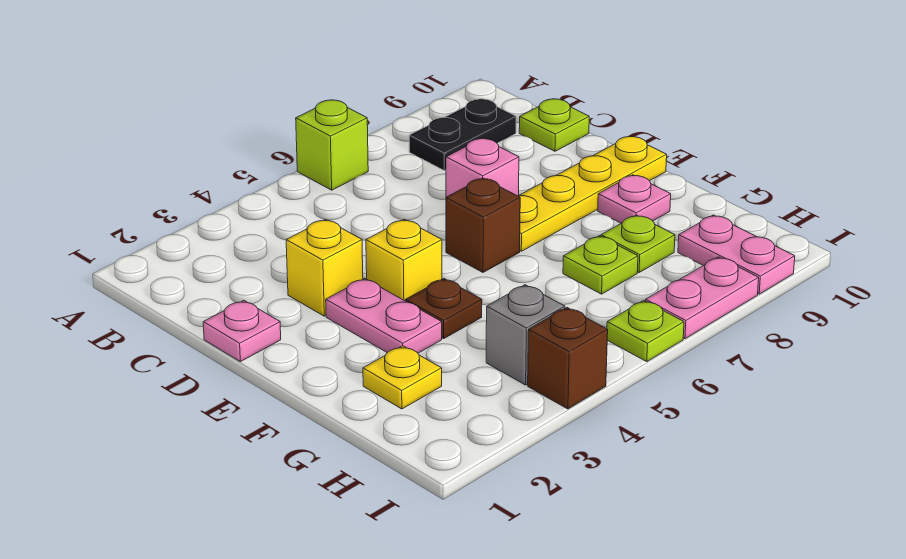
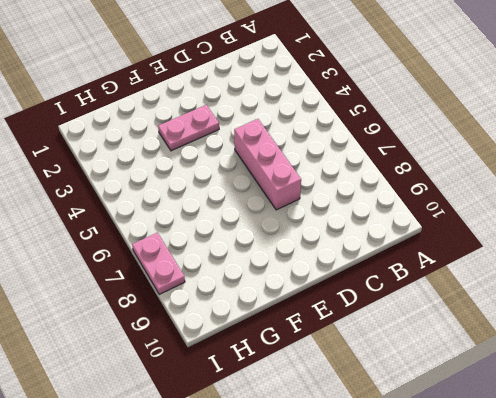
pink brick D5:D7 level 1 -> pink brick D7 level 1
none -> lime brick A6 level 1
none -> black plate B8:B9 level 1
none -> lime plate C10 level 1

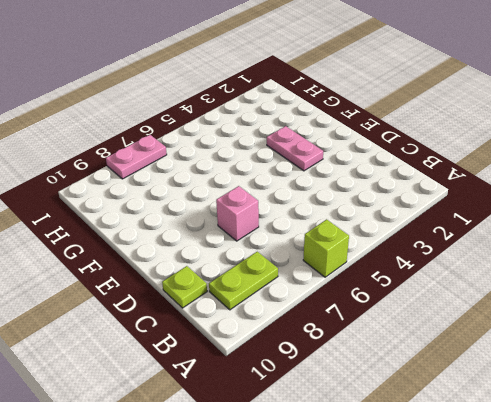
lime plate B8:B9 level 1 -> black plate B8:B9 level 1
none -> pink plate D1 level 1
none -> yellow brick D3 level 1
none -> yellow brick E4 level 1

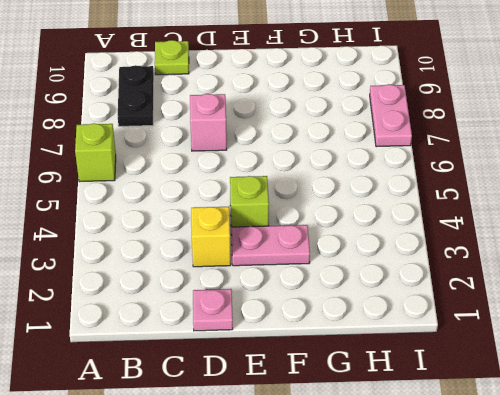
lime brick E4 level 1 -> yellow brick E4 level 1
none -> brown brick E6 level 1
none -> yellow plate E7:E10 level 1
none -> brown plate F4 level 1

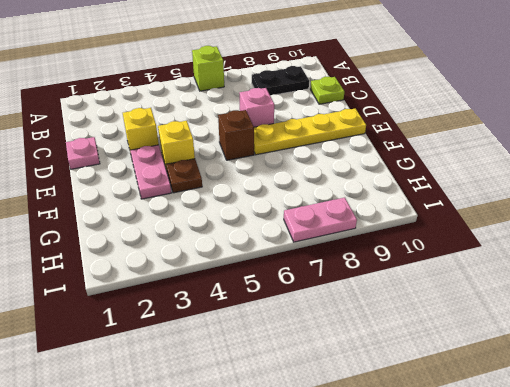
none -> pink plate F9 level 1
none -> yellow plate G2 level 1
none -> lime plate G7 level 1

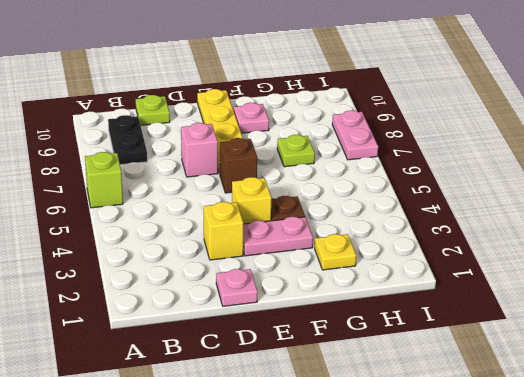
none -> lime plate G8 level 1
none -> grey brick H4 level 1
none -> pink plate H9:I9 level 1

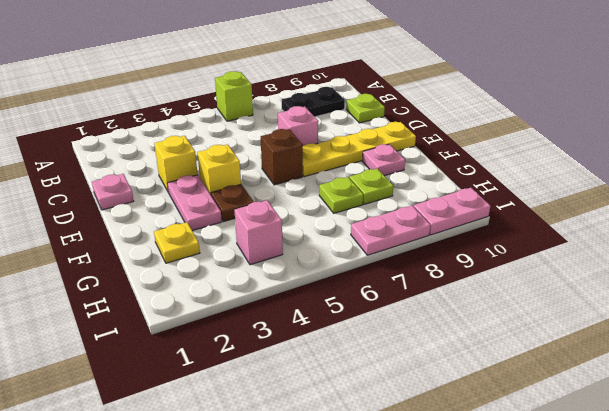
pink brick H4 level 1 -> grey brick H4 level 1
pink plate I9:I10 level 1 -> pink plate H9:I9 level 1
none -> brown brick I4 level 1
none -> lime plate I6 level 1

